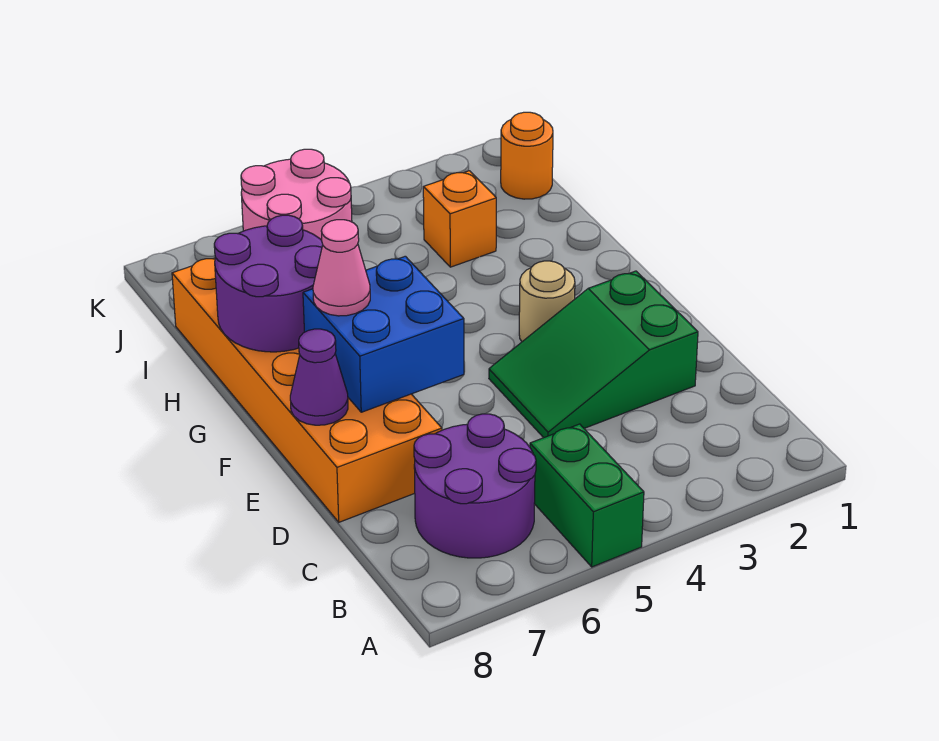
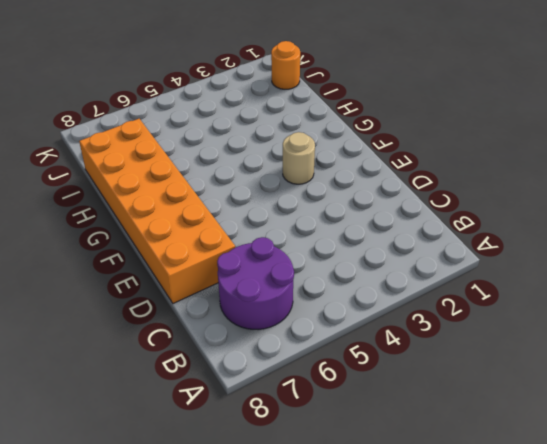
none -> green brick A5:B5 level 1
none -> green slope D2:E4 level 1 top 2
none -> orange brick I3 level 1

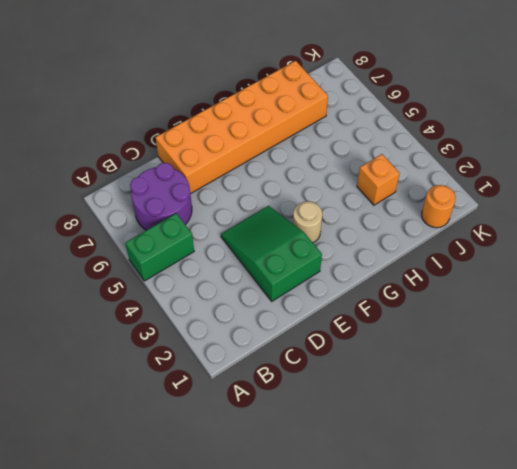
none -> pink round brick J5:K6 level 1
none -> blue brick E6:F7 level 2
none -> purple cone E8 level 2

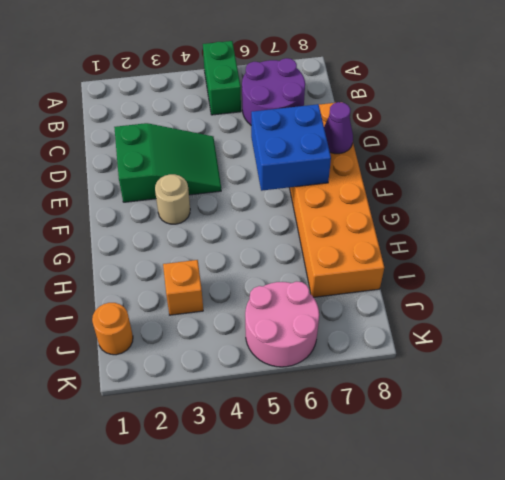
none -> purple round brick G7:H8 level 2
none -> pink cone F7 level 3

